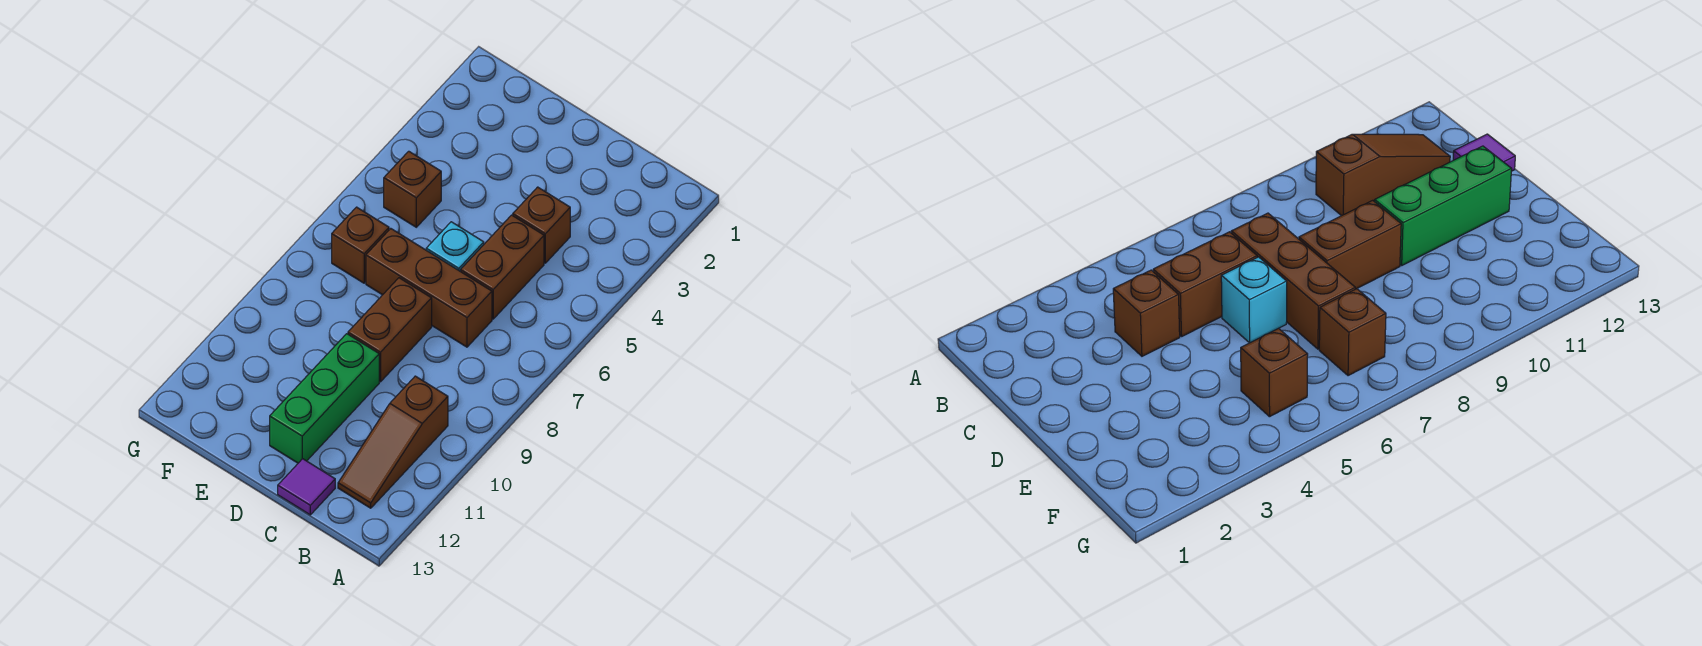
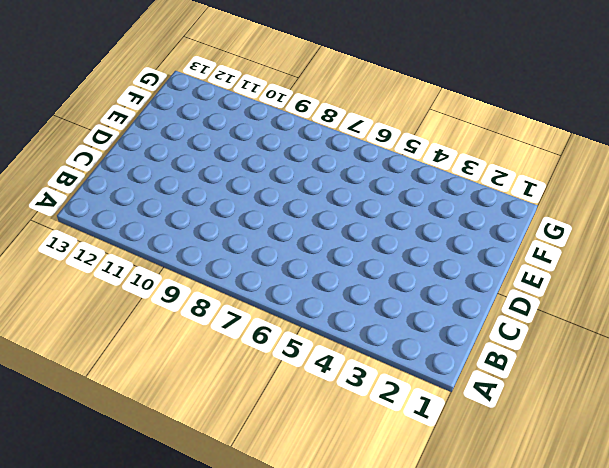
none -> brown slope B10:B12 level 1 top 10
none -> brown brick C4 level 1

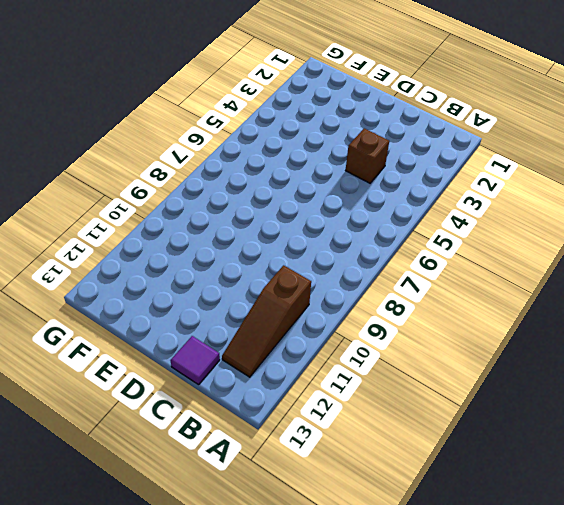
none -> brown brick C5:C6 level 1
none -> brown brick C7:E7 level 1

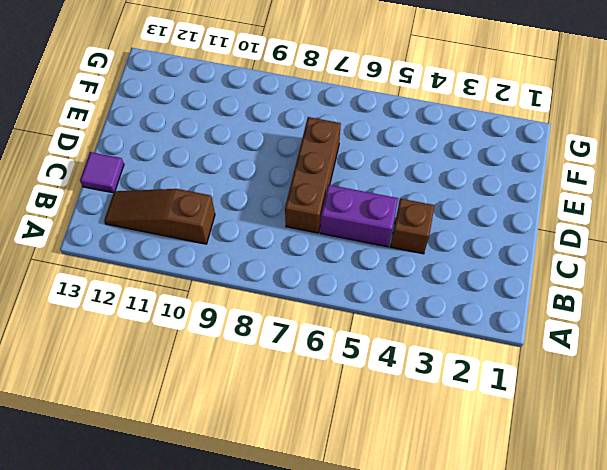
purple brick C5:C6 level 1 -> brown brick C5:C6 level 1
none -> cyan brick D6 level 1
none -> brown brick D8:D9 level 1

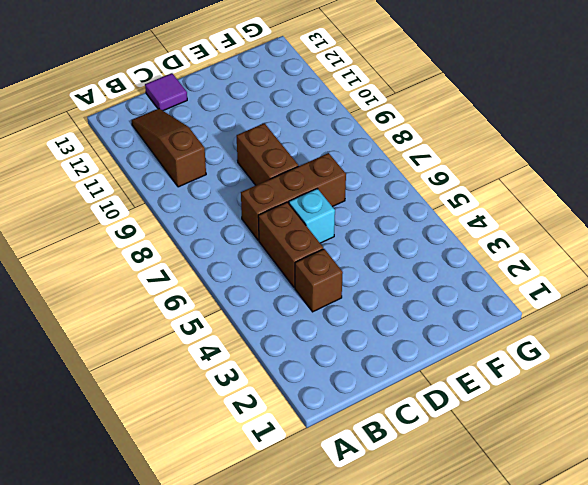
none -> green brick D10:D12 level 1
none -> brown brick F5 level 1

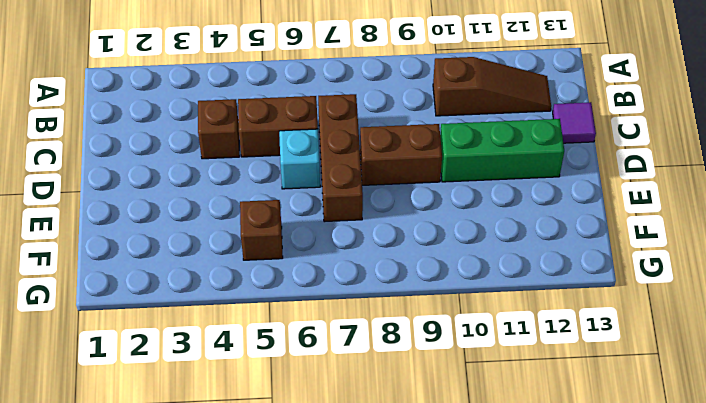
none -> brown brick F7 level 1

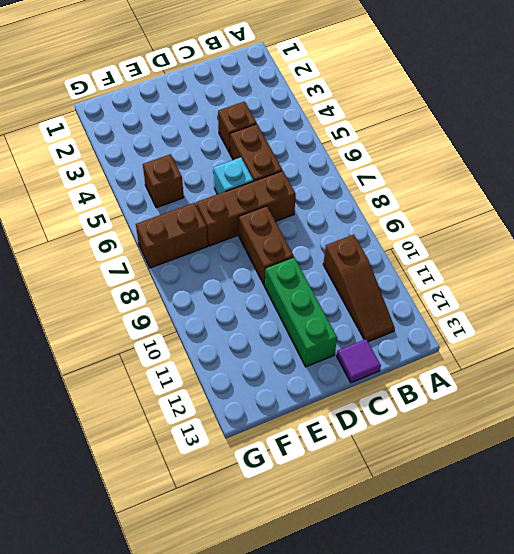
brown brick F7:G7 level 1 -> brown brick F7 level 1

